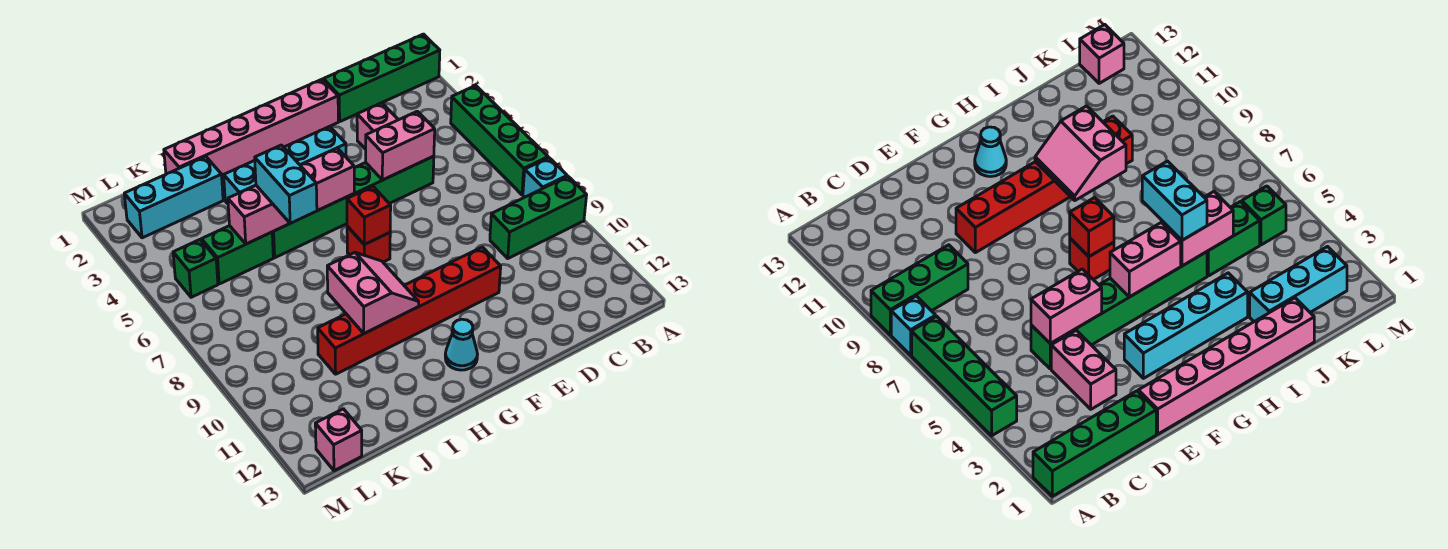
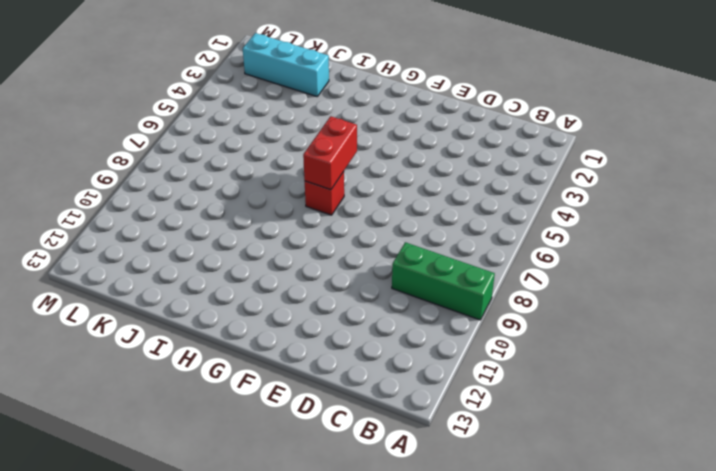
red brick G6:G7 level 2 -> red brick G7 level 2
none -> green brick A1:D1 level 1
none -> green brick A4:A7 level 1
none -> cyan brick A8 level 1

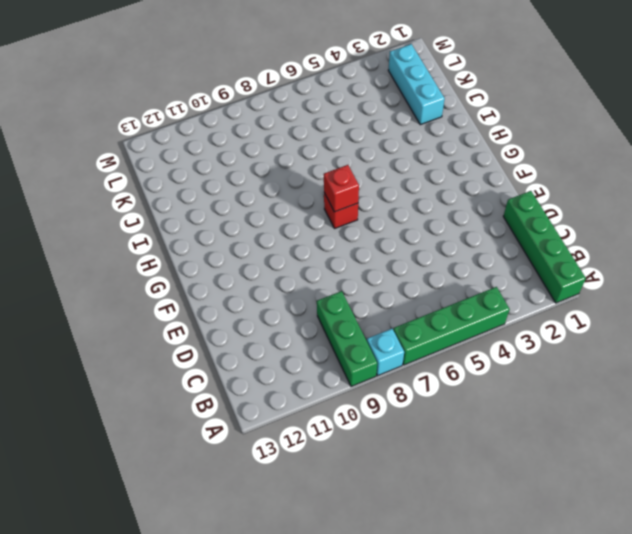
none -> pink brick D3:D4 level 1
none -> green brick D5:I5 level 1
none -> pink brick E1:J1 level 1

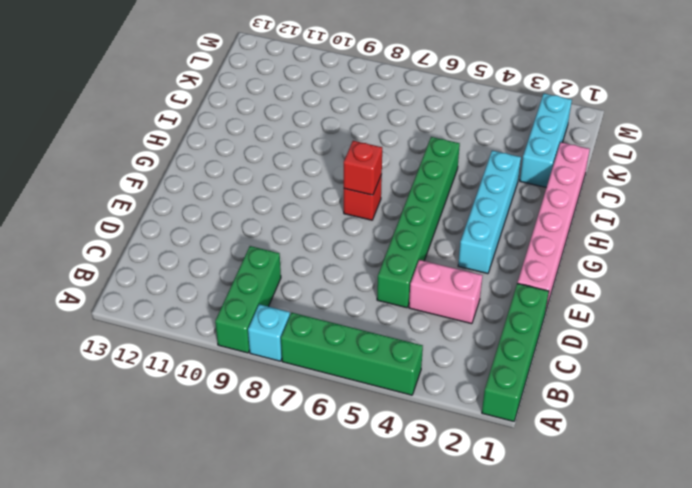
none -> red brick E10:J10 level 1
none -> cyan cone G12 level 1
none -> green brick J5:K5 level 1

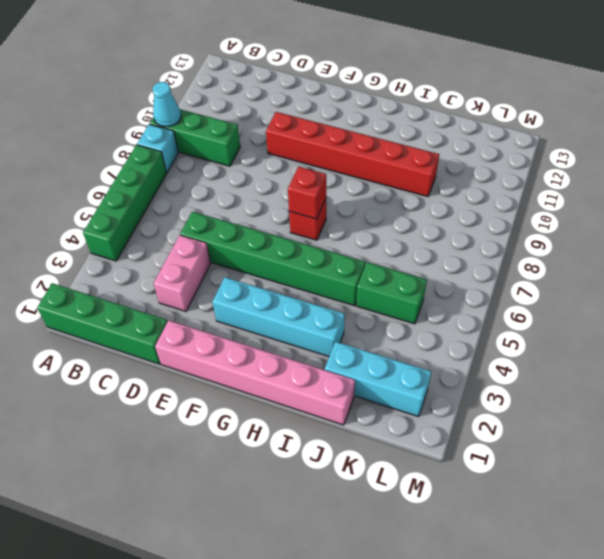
cyan cone A9 level 2 -> cyan cone G12 level 1
none -> green brick L5 level 1
none -> pink brick L13 level 1
none -> pink brick D5:E5 level 2

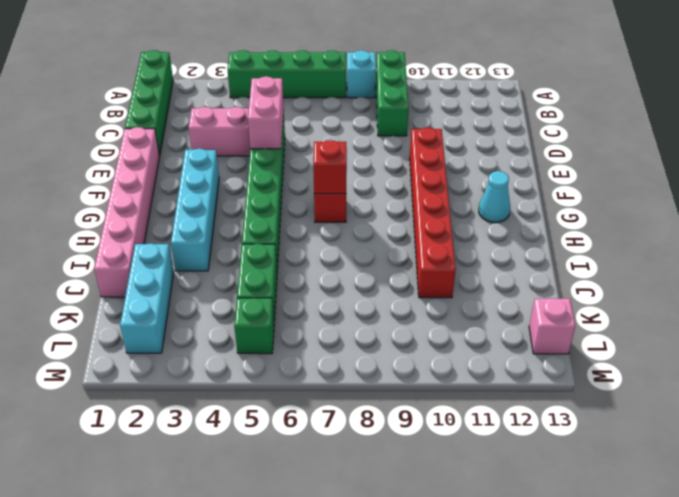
none -> pink brick G5:H5 level 2
none -> pink slope H9:I10 level 2 top I
none -> pink brick I5:J5 level 2

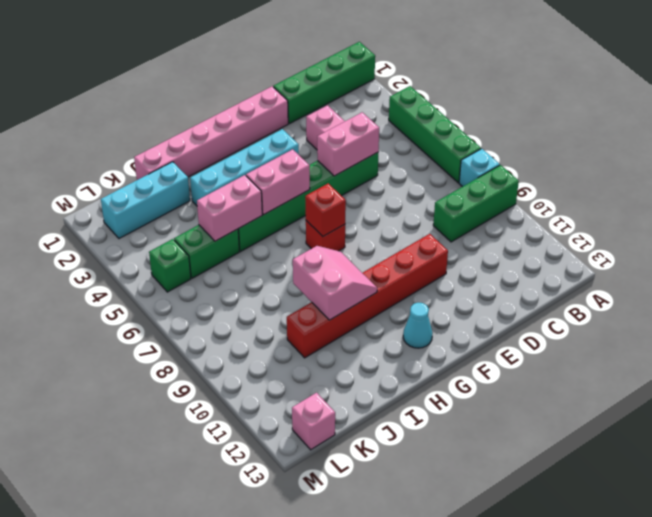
none -> cyan brick I5:I6 level 3

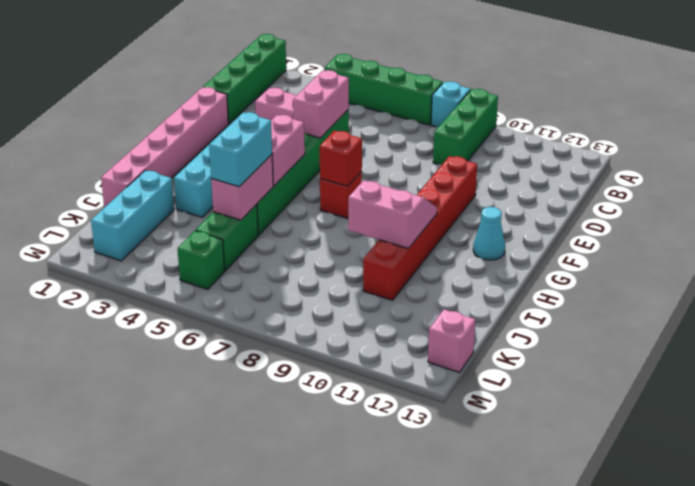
cyan brick I5:J5 level 3 -> cyan brick I5:I6 level 3

